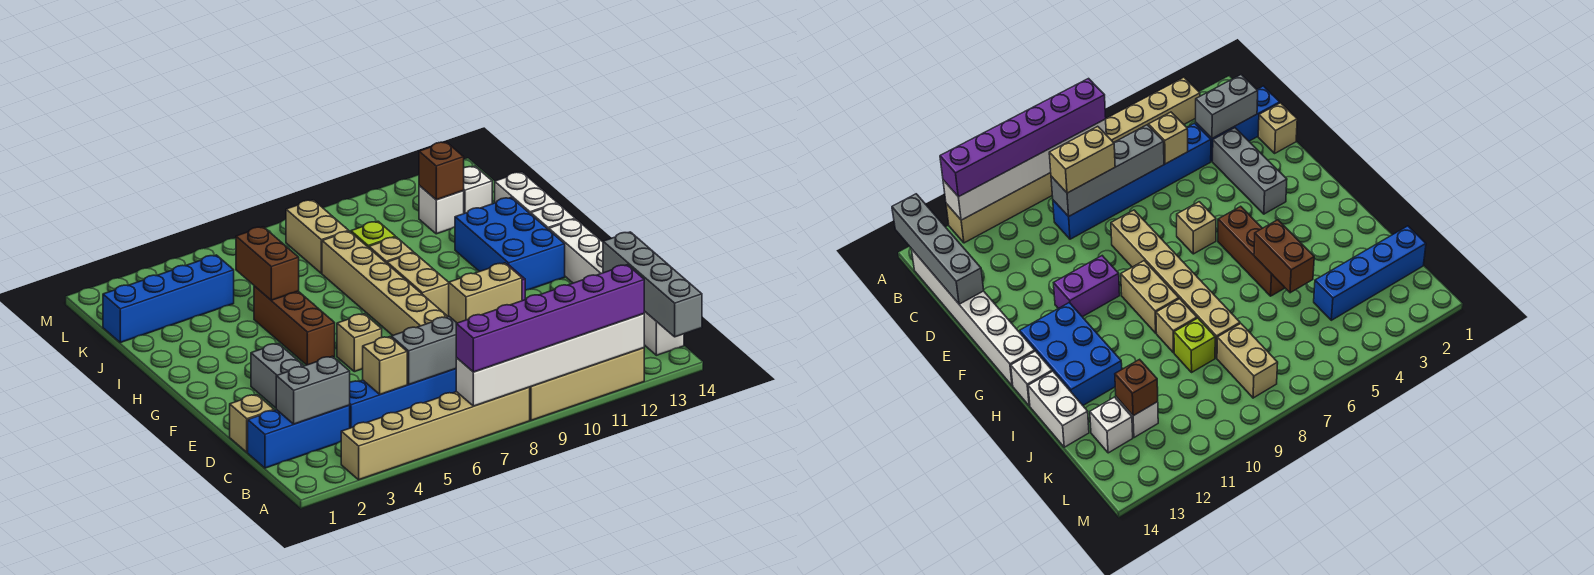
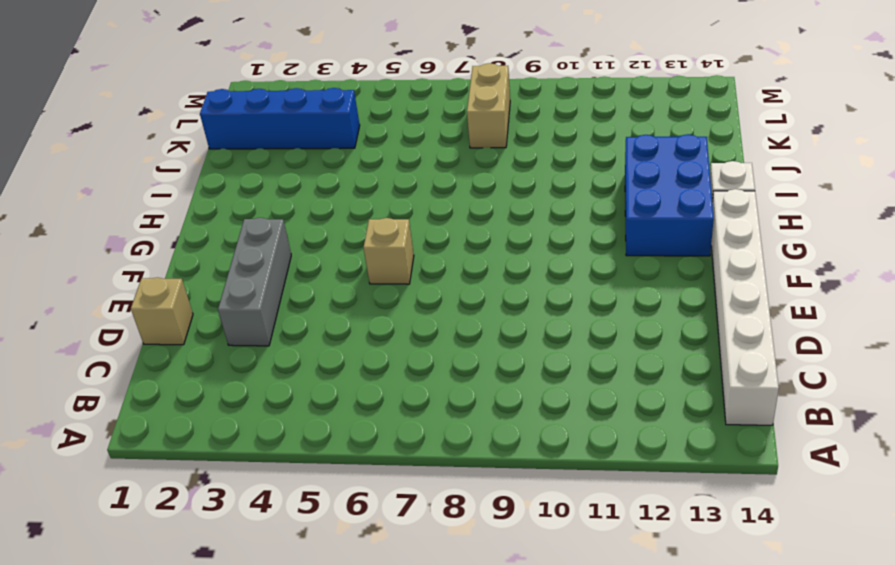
none -> tan brick A3:A8 level 1
none -> tan brick A9:A12 level 1
none -> blue brick C1:C3 level 1
none -> blue brick C4:C9 level 1

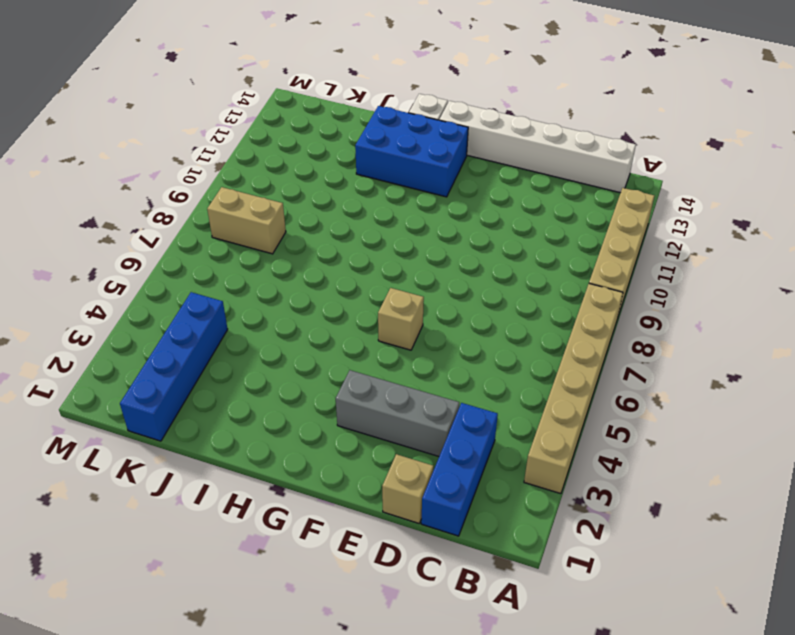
none -> blue brick C4:C9 level 1
none -> tan brick E8:J8 level 1
none -> purple brick F10:F11 level 1
none -> brown brick G5:I5 level 1

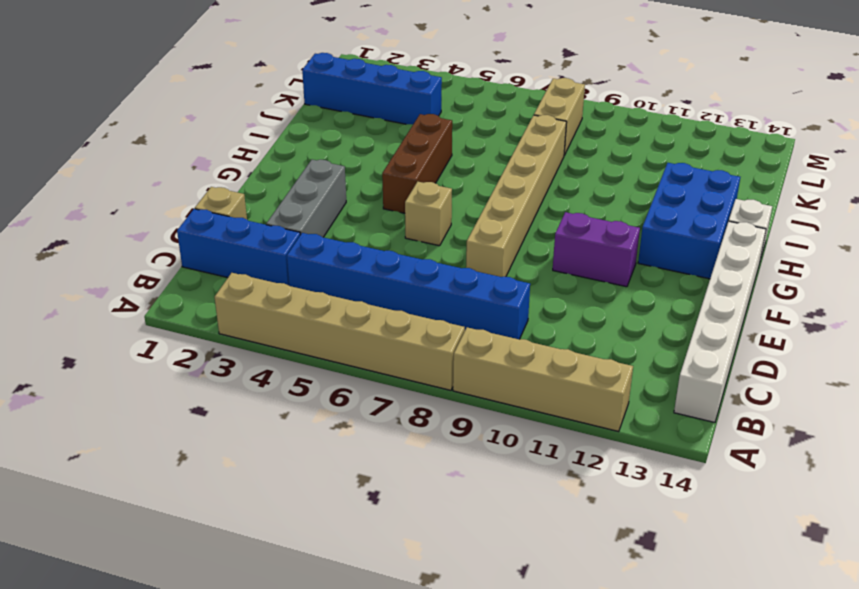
none -> tan brick G9:H9 level 1
none -> tan brick I9 level 1
none -> white brick I14:J14 level 1
none -> lime brick J9 level 1

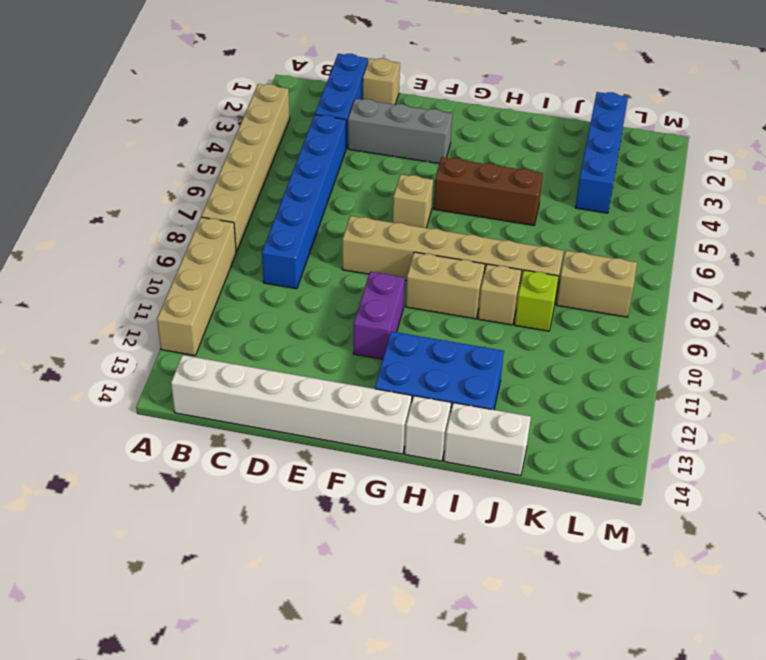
none -> white brick K12 level 1
none -> white brick K13 level 1
none -> white brick A7:A12 level 2
none -> grey brick A14:D14 level 2

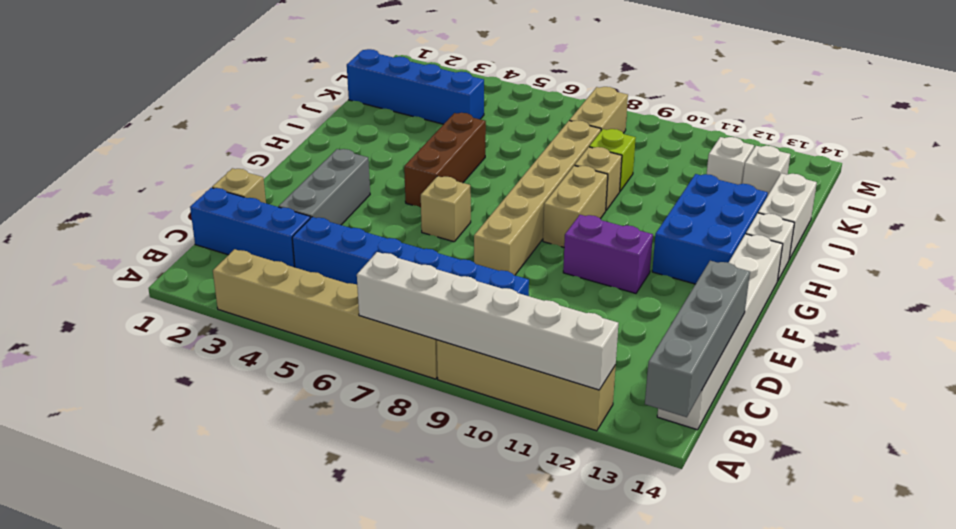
none -> grey brick C2:C3 level 2
none -> tan brick C5 level 2
none -> grey brick C6:C9 level 2
none -> brown brick I5:J5 level 2

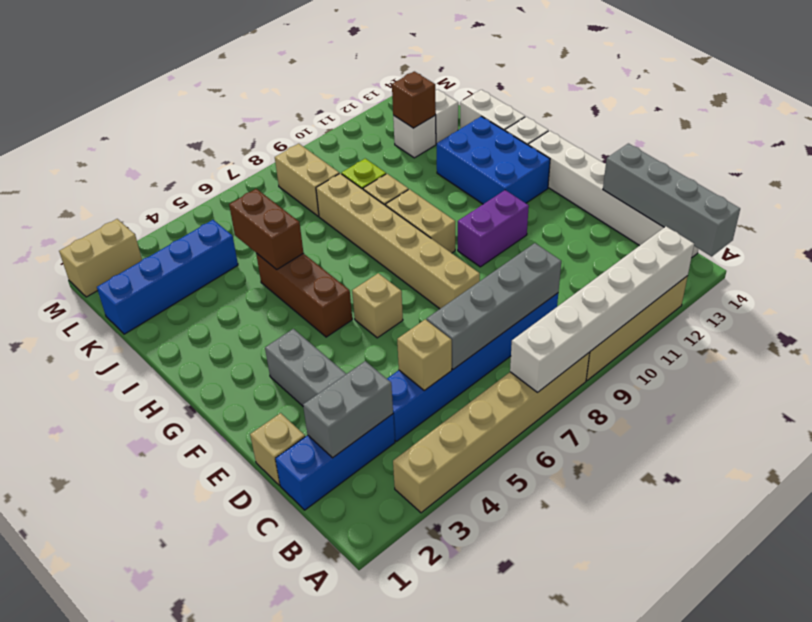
tan brick M1:M2 level 1 -> tan brick C8:C9 level 3
none -> purple brick A7:A12 level 3

